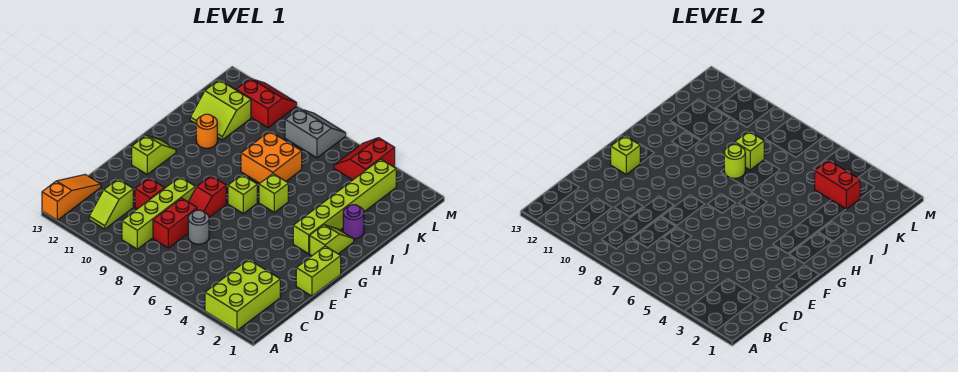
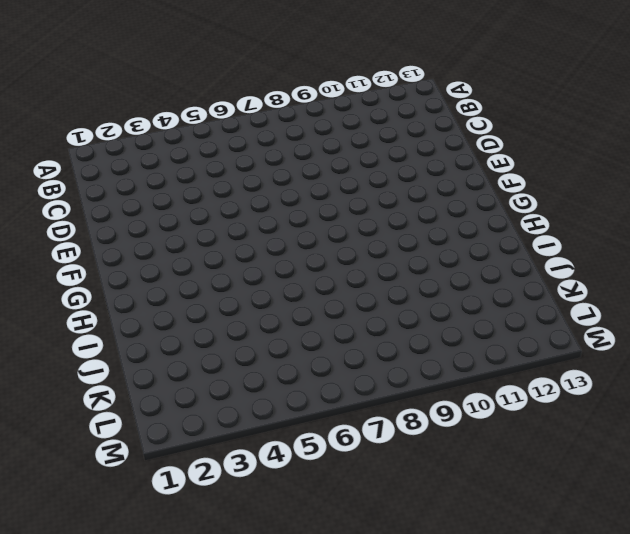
none -> lime brick A2:C3 level 1
none -> orange slope A13:C13 level 1 top A
none -> lime brick B9:E9 level 1

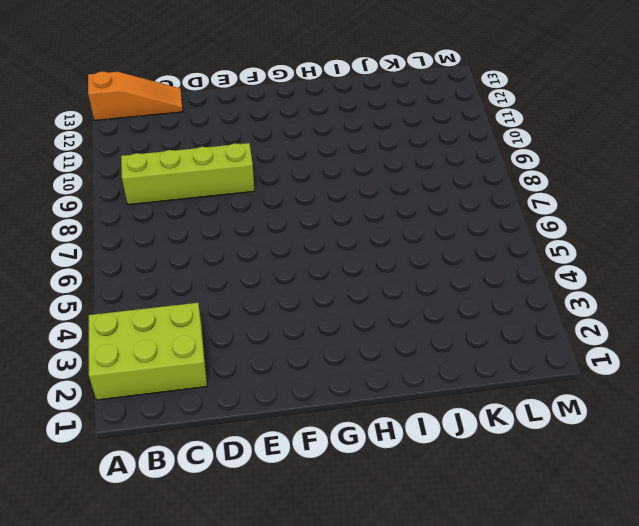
none -> lime slope B11:C11 level 1 top C
none -> red brick C8:D8 level 1
none -> grey round brick D7 level 1

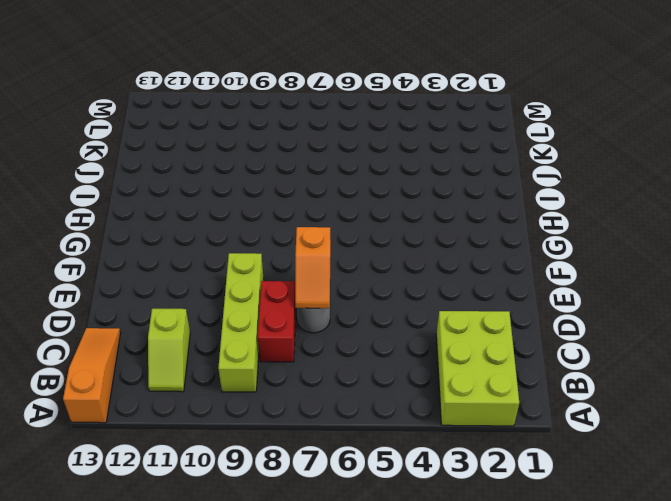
orange slope D7:E7 level 2 top E -> none
none -> red brick D10 level 1
none -> lime brick E1:F1 level 1
none -> red slope E8:F8 level 1 top F

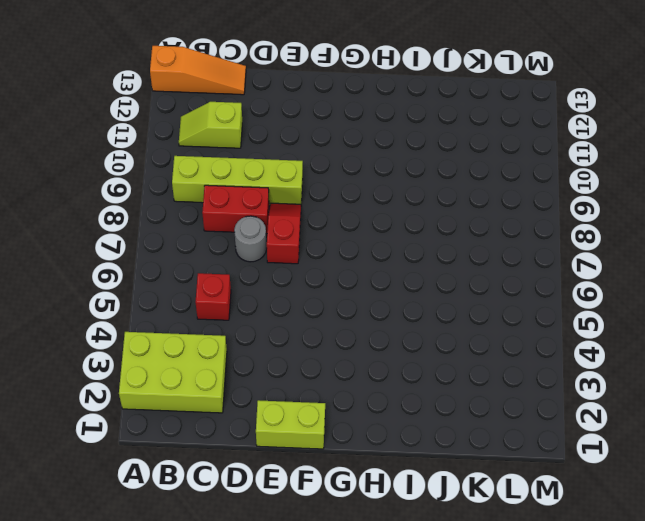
red brick C5 level 1 -> red brick D10 level 1
red slope E7:E8 level 1 top 7 -> red slope E8:F8 level 1 top F
none -> lime slope F12:G12 level 1 top F
none -> lime slope G2:H2 level 1 top G
none -> lime brick G3:L3 level 1

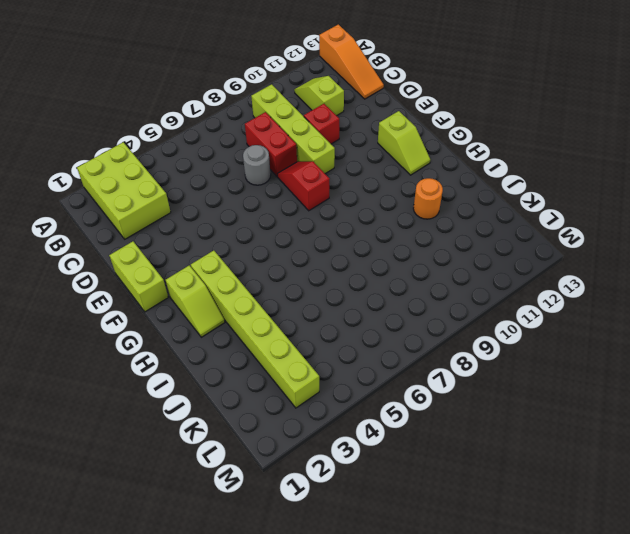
none -> lime brick G7 level 1
none -> lime brick H6 level 1
none -> purple round brick I2 level 1

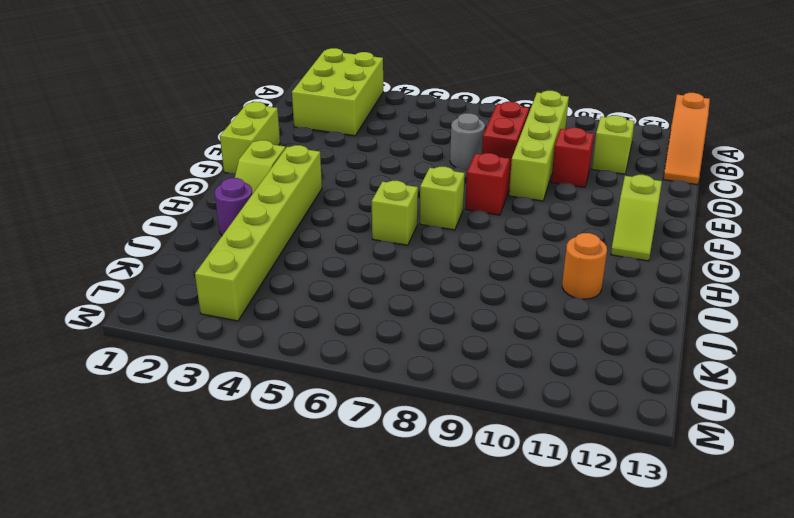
none -> orange brick I7:J8 level 1
none -> lime slope J11:K12 level 1 top K
none -> red slope L4:M5 level 1 top 4

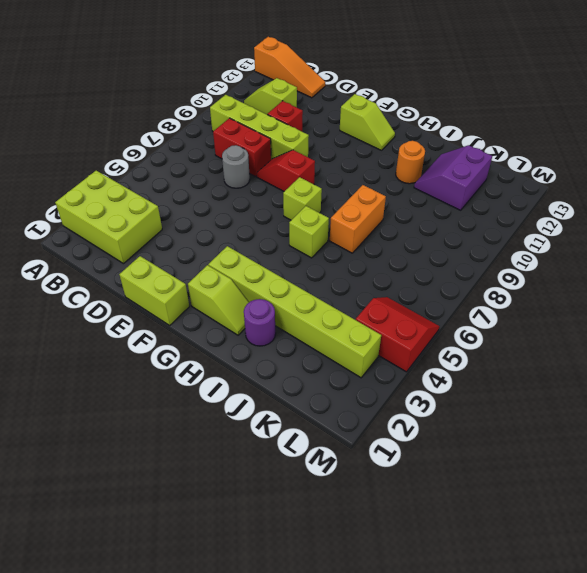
orange brick I7:I8 level 1 -> orange brick I7:J8 level 1
purple slope J11:K12 level 1 top K -> lime slope J11:K12 level 1 top K
none -> grey slope L7:M8 level 1 top L
none -> red slope L10:M11 level 1 top L
none -> lime brick F12 level 2

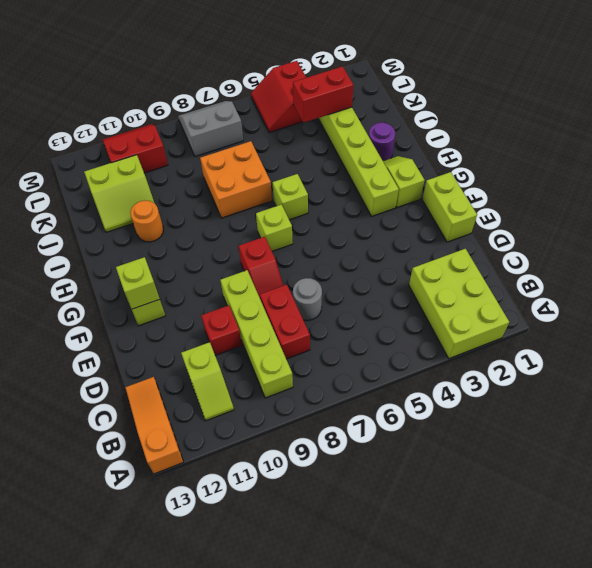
none -> lime round brick I8 level 2
none -> lime brick J8 level 2

